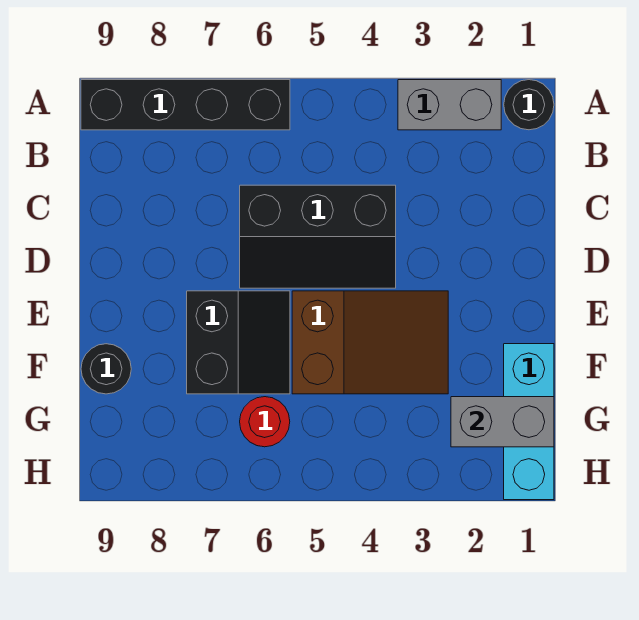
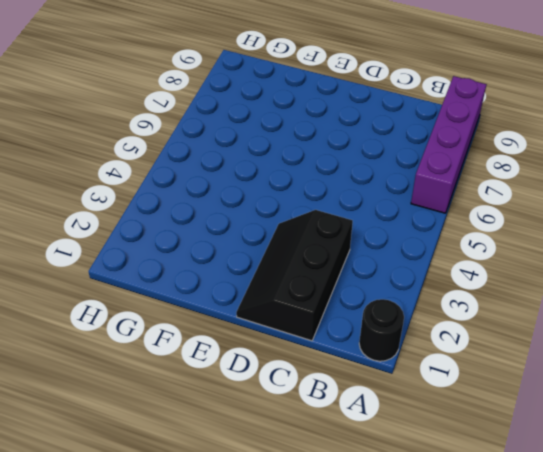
purple brick A6:A9 level 1 -> black brick A6:A9 level 1
black slope C1:D3 level 1 top C -> black slope C4:D6 level 1 top C
none -> grey brick A2:A3 level 1
none -> brown slope E3:F5 level 1 top 5

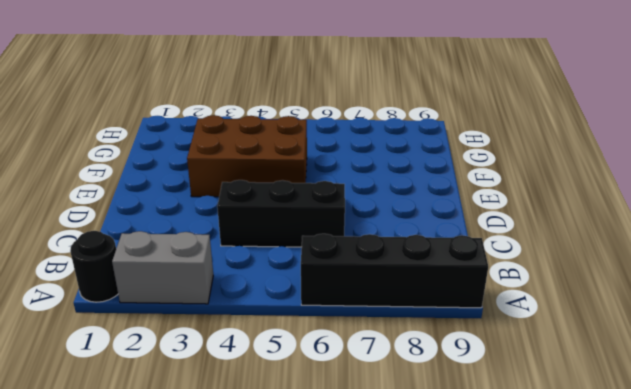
brown brick E3:F5 level 1 -> brown slope E3:F5 level 1 top 5
none -> black slope E6:F7 level 1 top 7
none -> cyan brick F1:H1 level 1

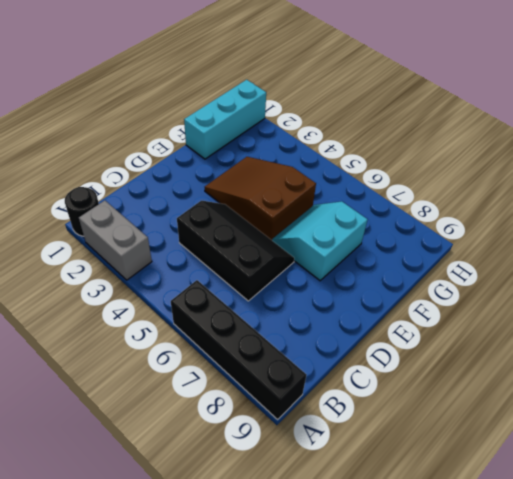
cyan slope E6:F7 level 1 top 7 -> black slope E6:F7 level 1 top 7
none -> black round brick F9 level 1
none -> red round brick G6 level 1

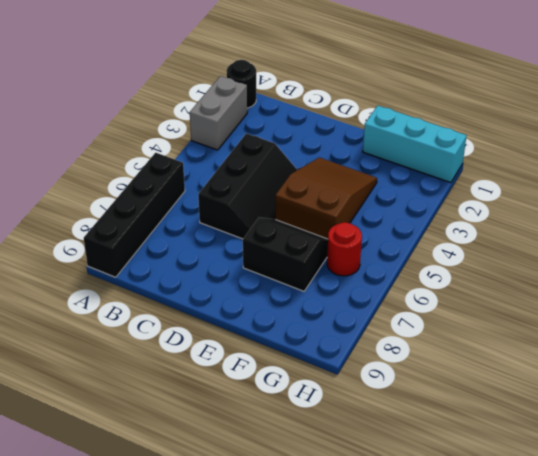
none -> black round brick F9 level 1
none -> grey brick G1:G2 level 2

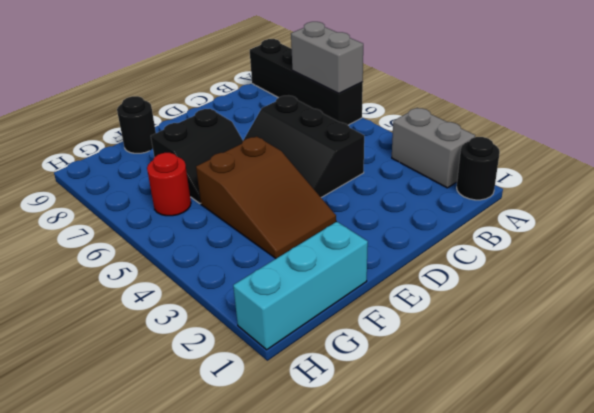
grey brick A6:A7 level 2 -> grey brick G1:G2 level 2

